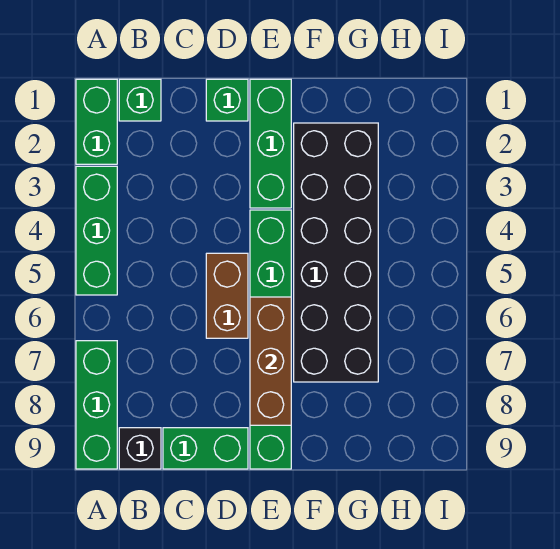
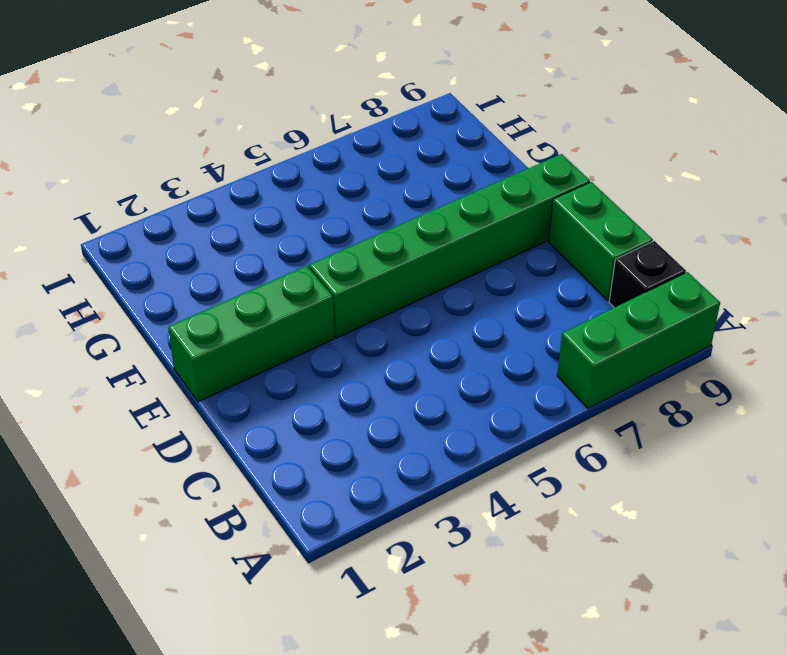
none -> green brick A1:A2 level 1
none -> green brick A3:A5 level 1
none -> green brick B1 level 1

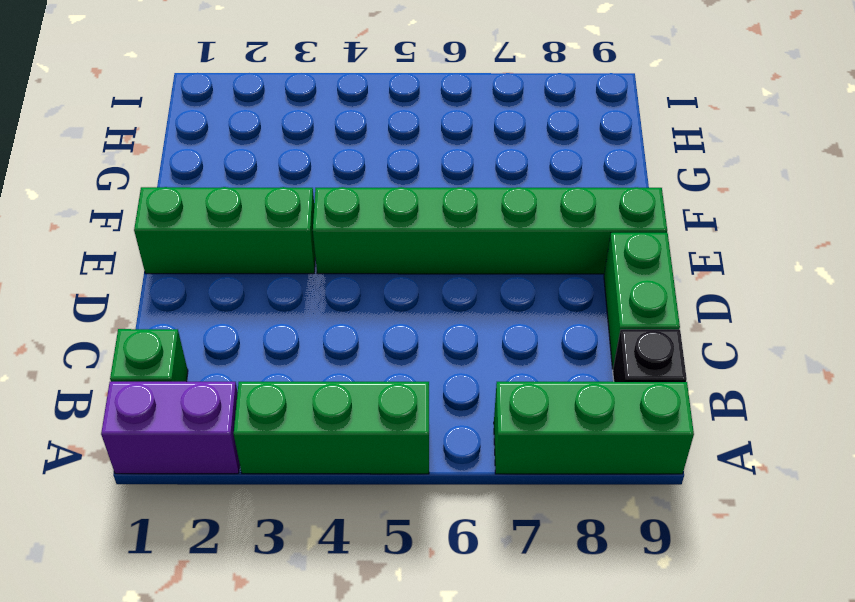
purple brick A1:A2 level 1 -> green brick A1:A2 level 1
none -> green brick D1 level 1
none -> brown brick D5:D6 level 1
none -> black brick F2:G7 level 1

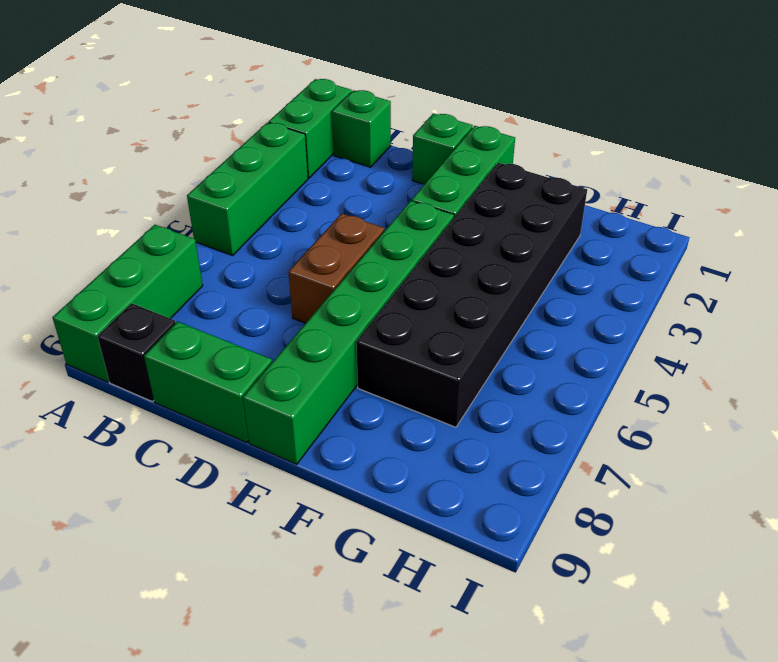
none -> brown brick E6:E8 level 2

